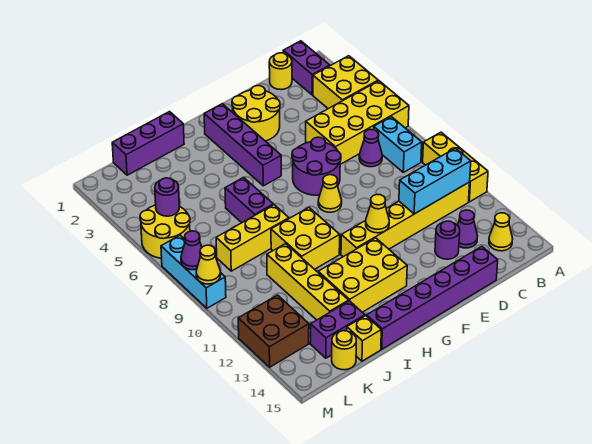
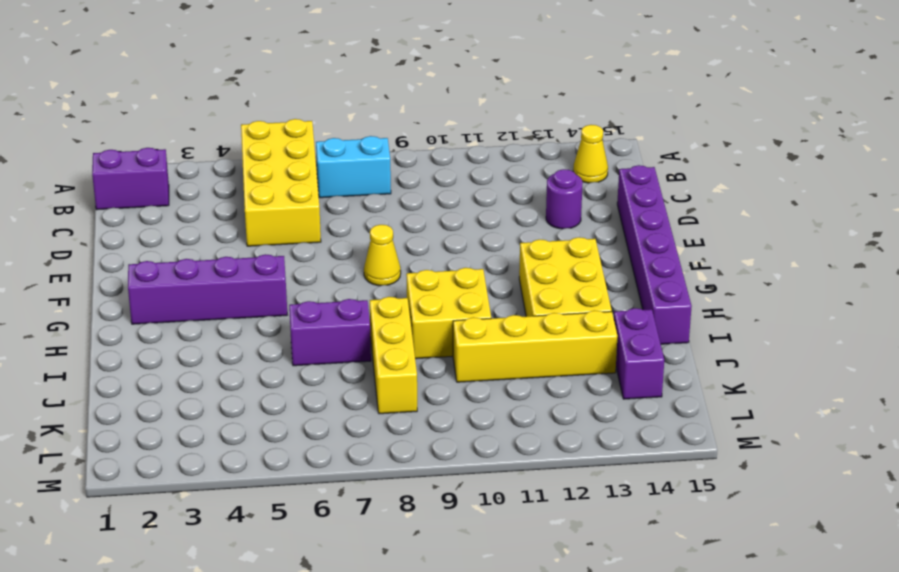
none -> yellow brick A3:B4 level 1
none -> yellow brick A9:A11 level 1
none -> yellow brick B11:G11 level 1
none -> yellow round brick C1 level 1

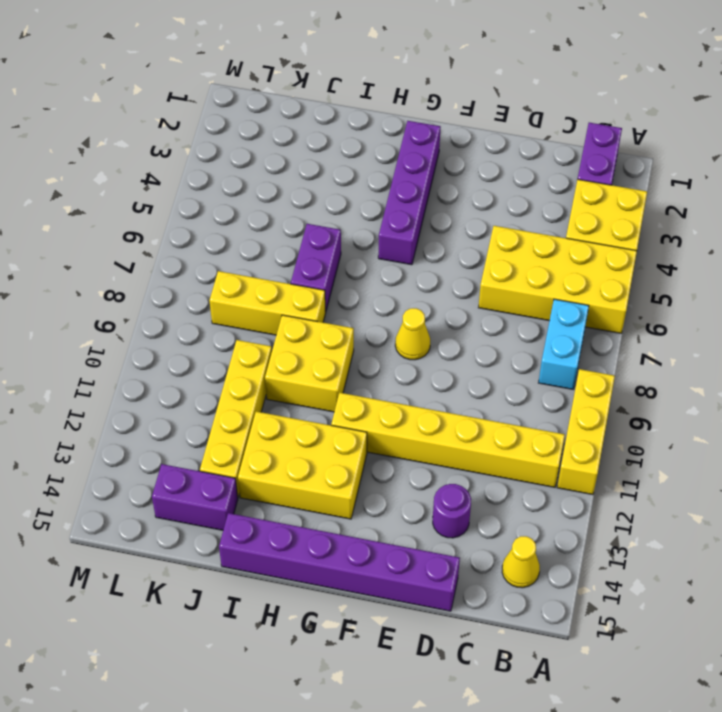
none -> yellow round brick C1 level 1
none -> purple cone C7 level 1
none -> purple cone C13 level 1
none -> yellow round brick E2:F3 level 1

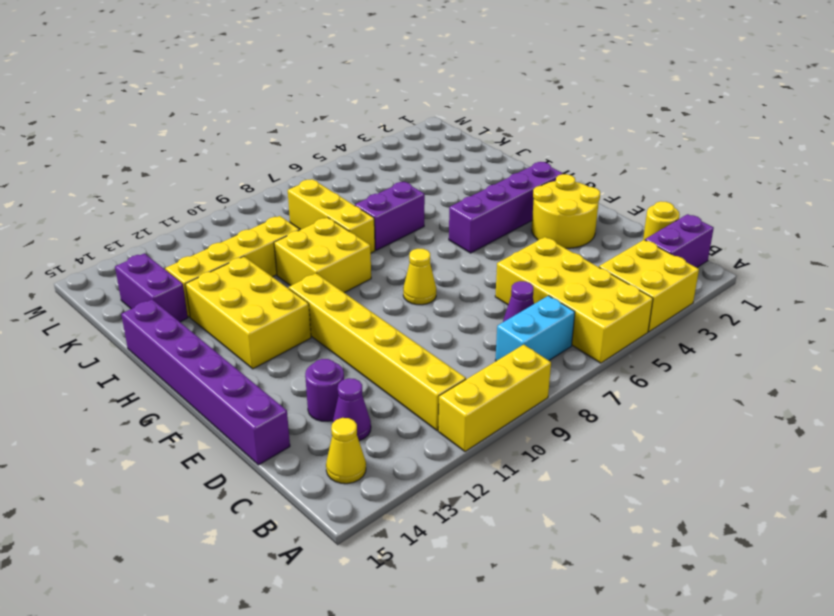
none -> purple round brick E6:F7 level 1
none -> purple brick I1:K1 level 1
none -> yellow brick J15 level 1
none -> yellow round brick K15 level 1

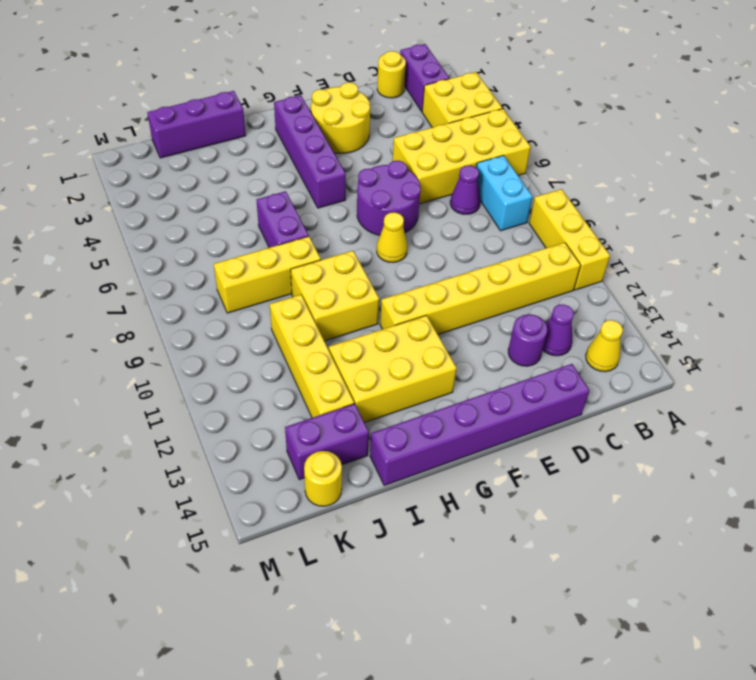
none -> yellow brick J15 level 1
none -> yellow round brick L5:M6 level 1
none -> brown brick L12:M13 level 1
none -> cyan brick M7:M9 level 1

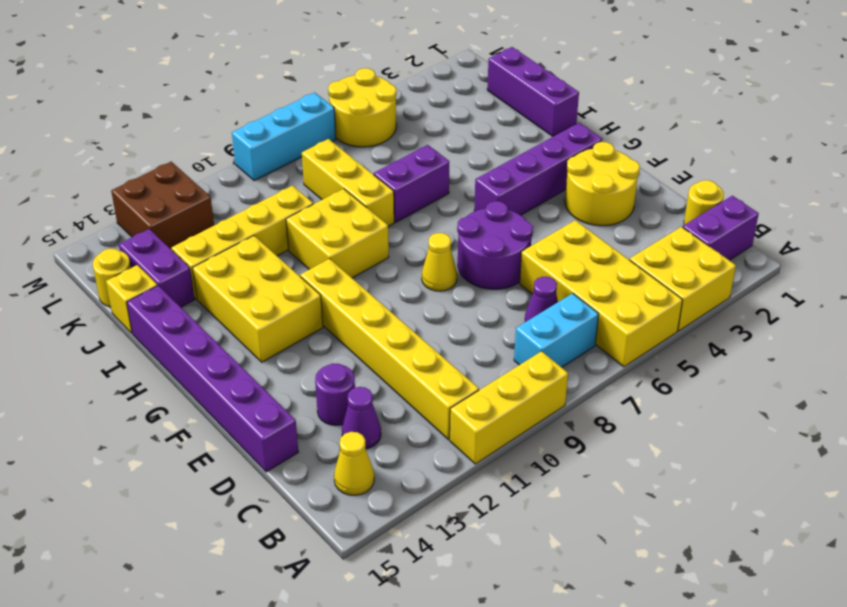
none -> cyan brick B11:D11 level 2
none -> yellow cone F11 level 2
none -> purple round brick L5 level 2
none -> purple cone M8 level 2

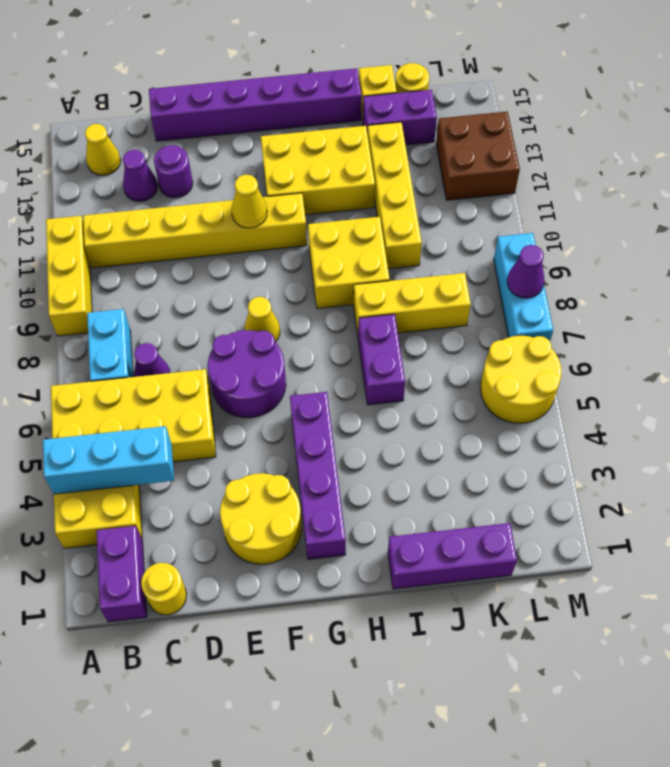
cyan brick A4:C4 level 2 -> cyan brick B11:D11 level 2
none -> purple round brick L5 level 2
none -> yellow cone M9 level 2

